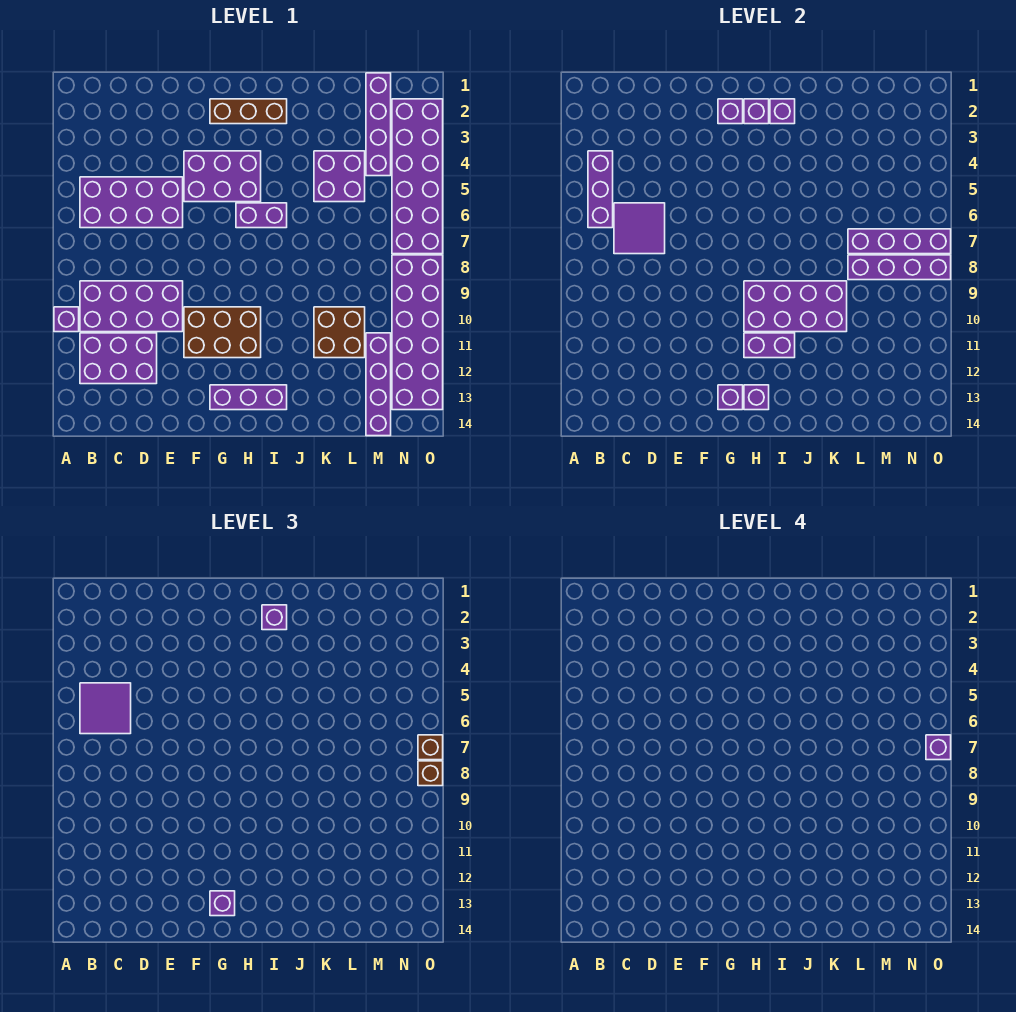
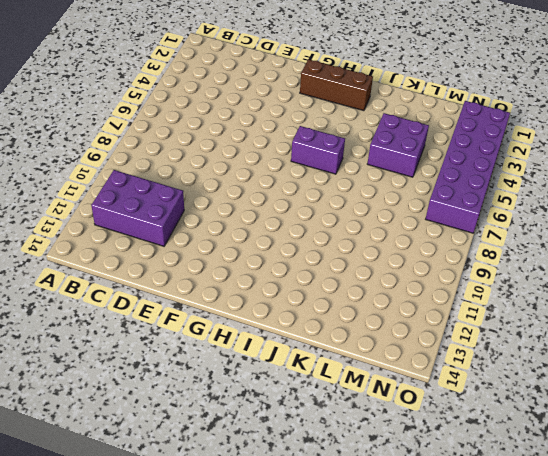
none -> purple brick A10 level 1
none -> purple brick B5:E6 level 1
none -> purple brick B9:E10 level 1
none -> purple brick F4:H5 level 1

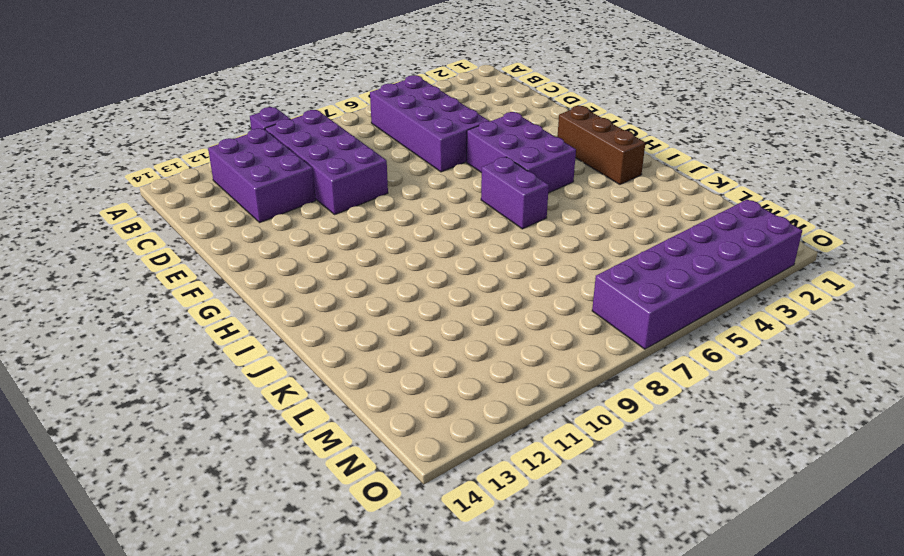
none -> brown brick F10:H11 level 1
none -> purple brick G13:I13 level 1
none -> purple brick K4:L5 level 1
none -> brown brick K10:L11 level 1

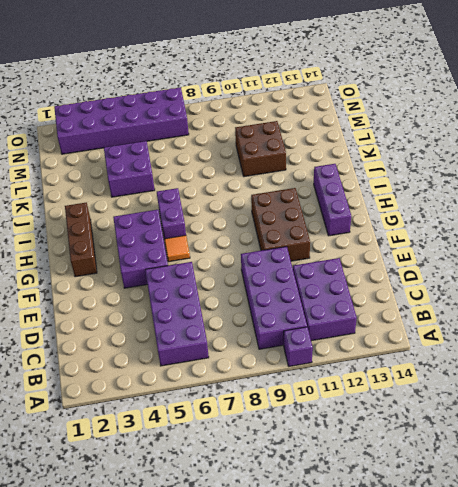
orange tile G6 level 1 -> none
none -> purple brick M1:M4 level 1
none -> purple brick M11:M14 level 1
none -> purple brick N8:O13 level 1
none -> purple brick B4:B6 level 2

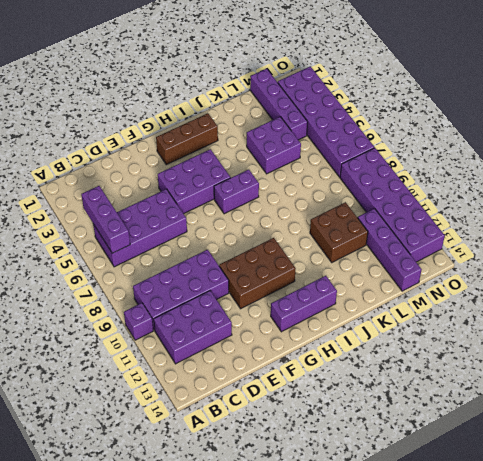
none -> purple tile C6:D7 level 2
none -> purple brick G2 level 2
none -> purple brick G13 level 2
none -> purple brick H2 level 2

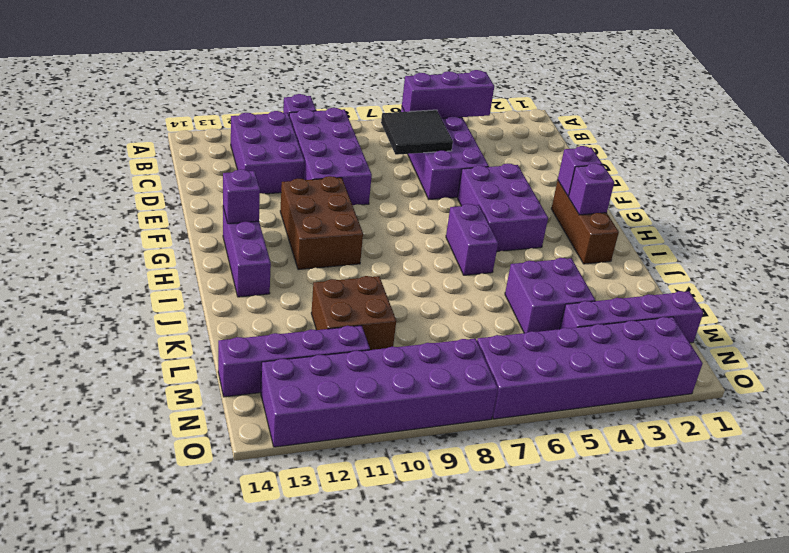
black tile C6:D7 level 2 -> purple tile C6:D7 level 2
none -> purple brick H9:K10 level 2
none -> purple brick H11:I11 level 2
none -> purple brick H13 level 2
none -> purple brick I2 level 2

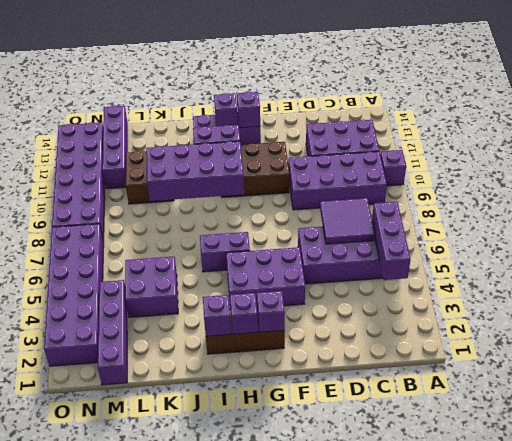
none -> purple brick L7:O7 level 2
none -> purple brick L8:O8 level 2
none -> purple tile B5:C6 level 3
none -> purple brick G13 level 3

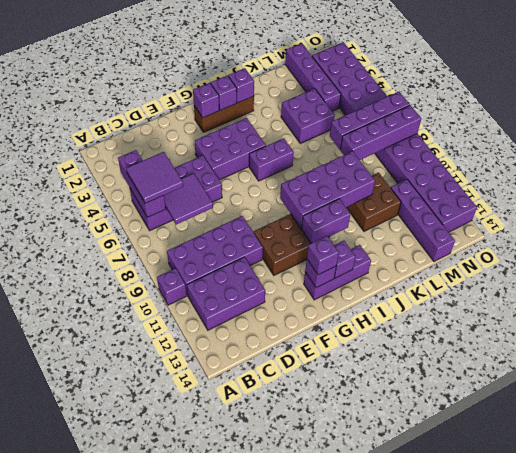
none -> purple brick I2 level 3
none -> brown brick O7 level 3
none -> brown brick O8 level 3
none -> purple brick O7 level 4

